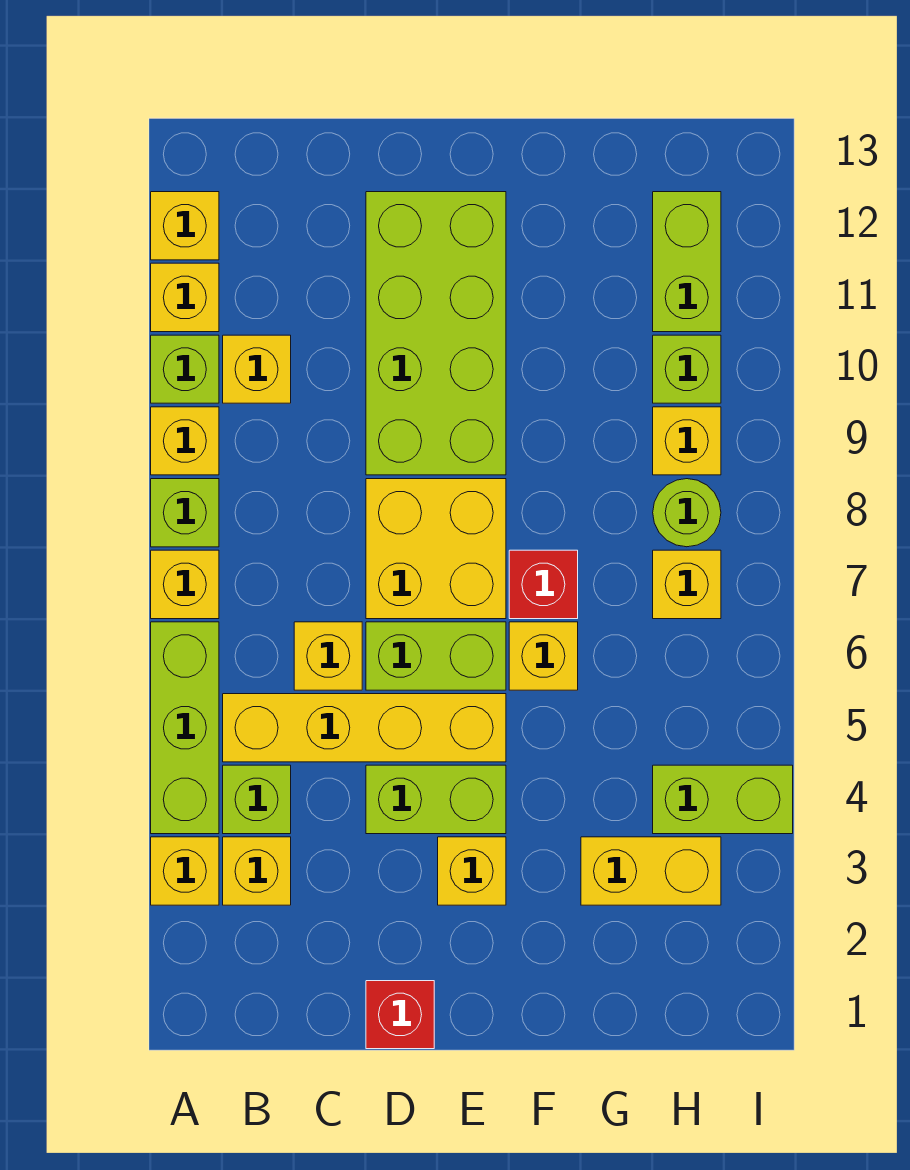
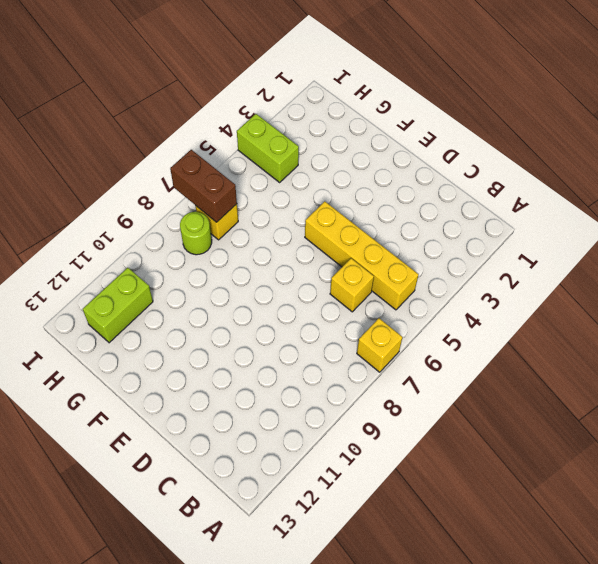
brown brick H7:I7 level 2 -> none
none -> yellow brick A3 level 1
none -> lime brick A4:A6 level 1
none -> lime brick A8 level 1

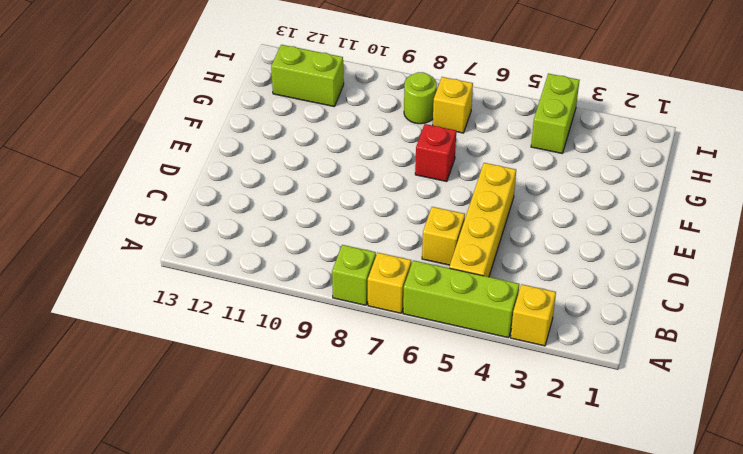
none -> yellow brick A9 level 1
none -> lime brick A10 level 1
none -> yellow brick A11 level 1

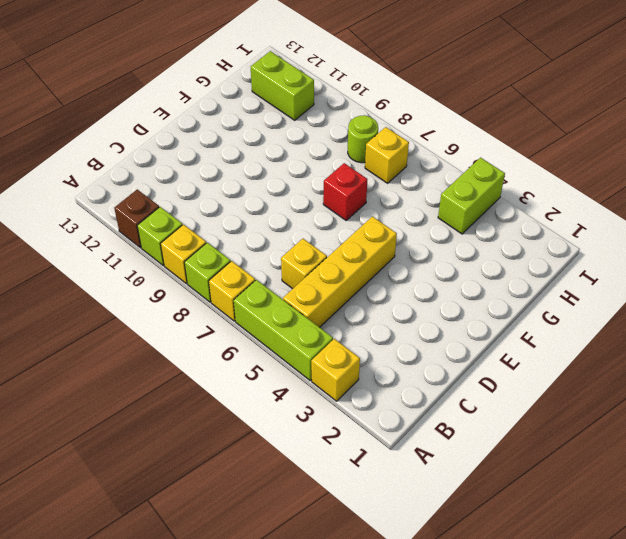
brown brick A11 level 1 -> yellow brick A11 level 1
none -> yellow brick A12 level 1
none -> yellow brick B3 level 1
none -> lime brick B4 level 1

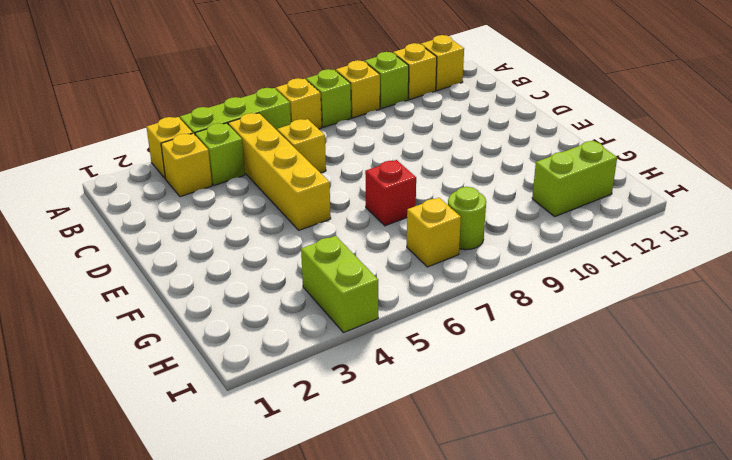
none -> yellow brick B10 level 1
none -> red brick D1 level 1
none -> lime brick D4:E4 level 1

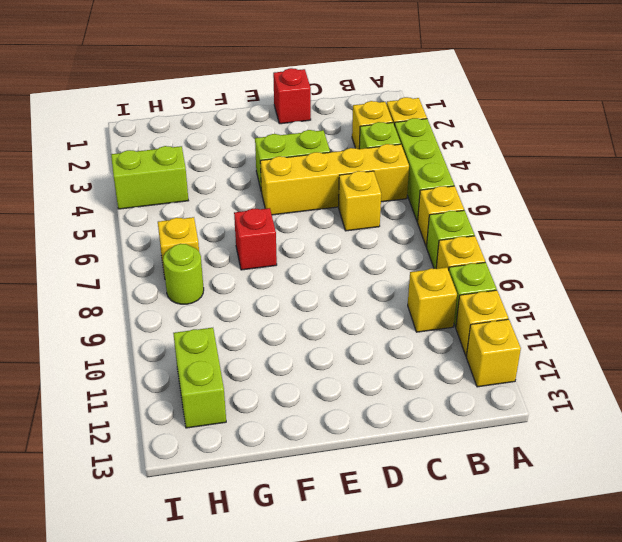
none -> lime brick D6:E6 level 1
none -> yellow brick D7:E8 level 1
none -> lime brick D9:E12 level 1

